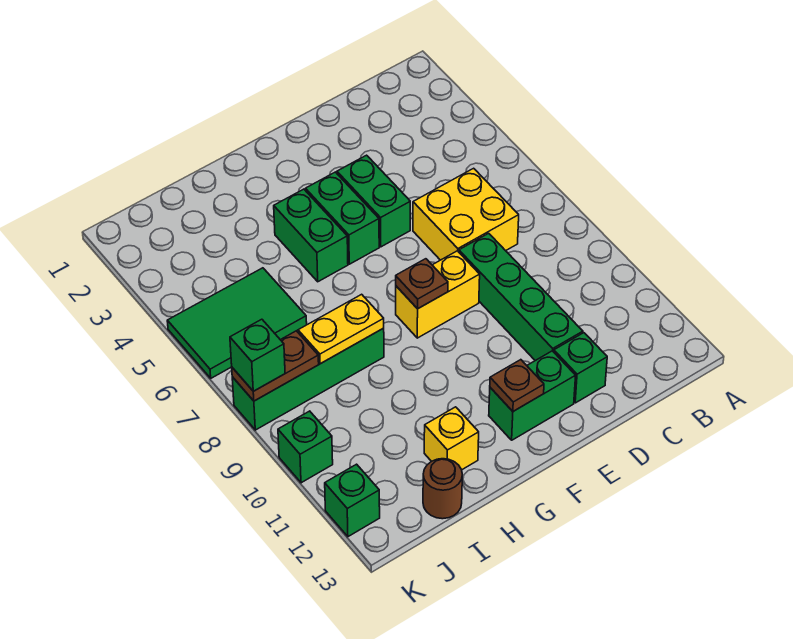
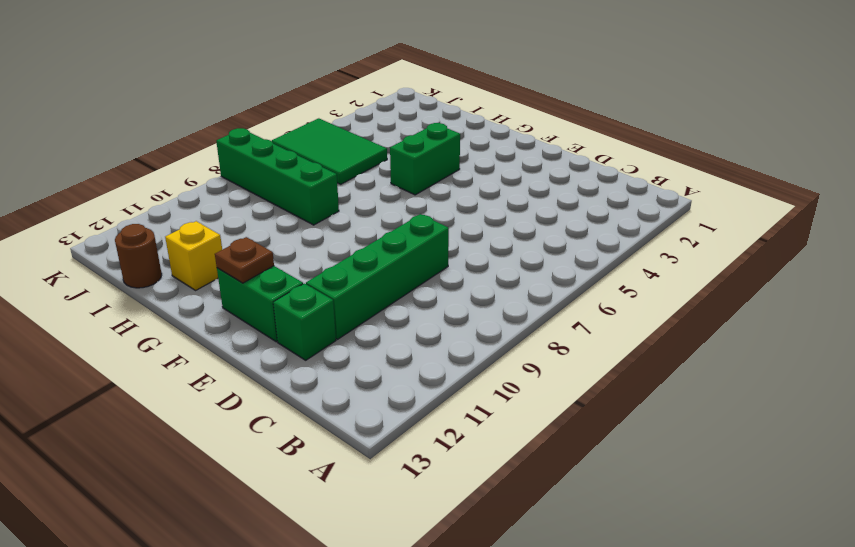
none -> yellow brick C6:D7 level 1
none -> green brick E4:E5 level 1
none -> yellow brick E8:F8 level 1

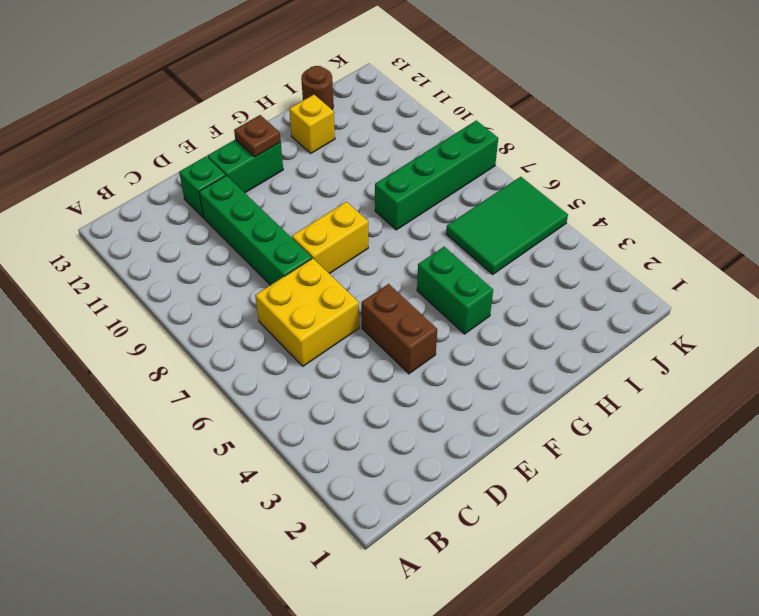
brown brick E4:E5 level 1 -> green brick E4:E5 level 1
none -> green brick F4:F5 level 1
none -> green brick K10 level 1
none -> green brick K12 level 1

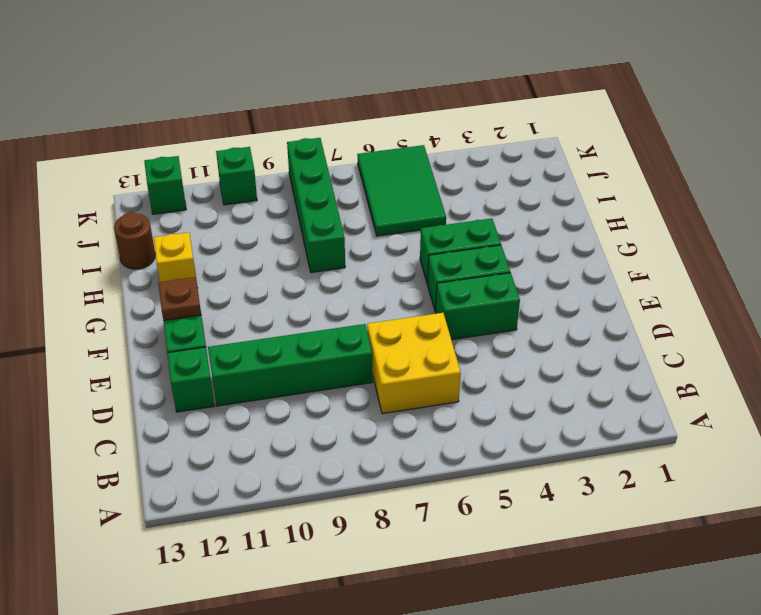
none -> yellow brick E8:F8 level 1
none -> brown plate F8 level 2
none -> yellow plate H8:I8 level 2

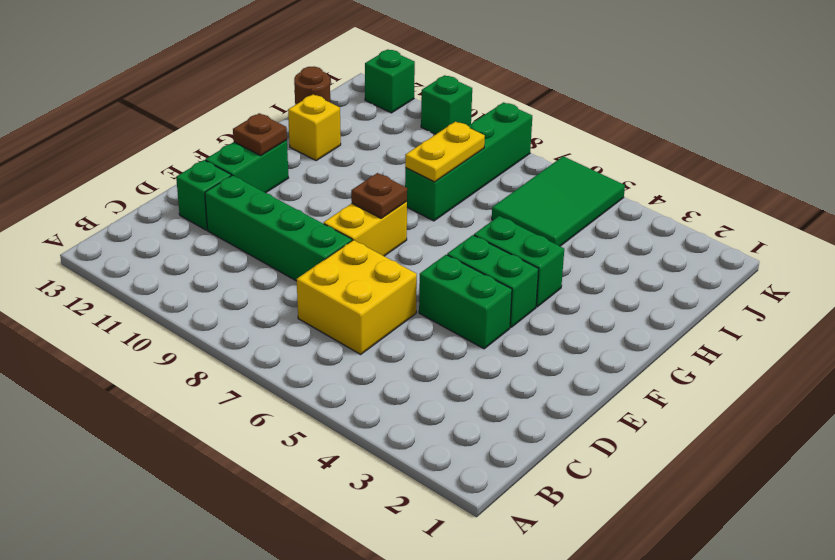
none -> brown plate J8:K8 level 2
none -> green brick K8 level 3

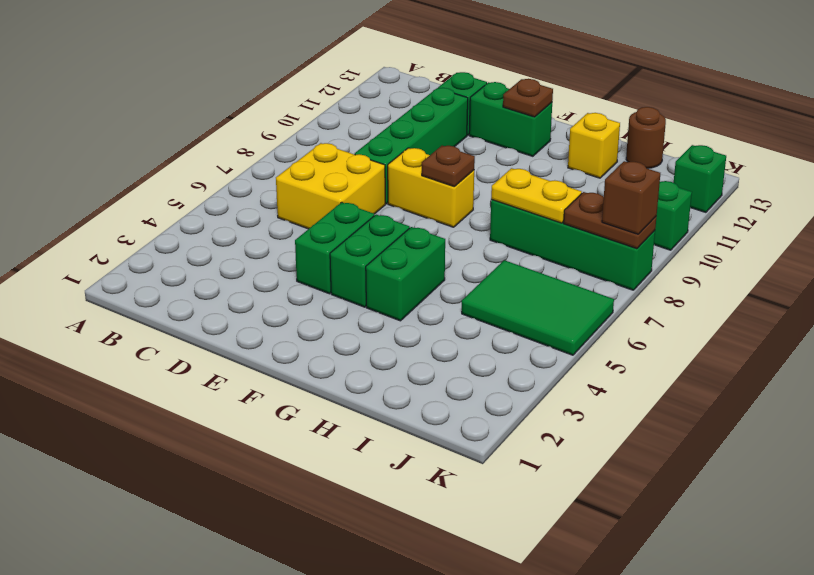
brown brick K8 level 3 -> green brick K8 level 3

